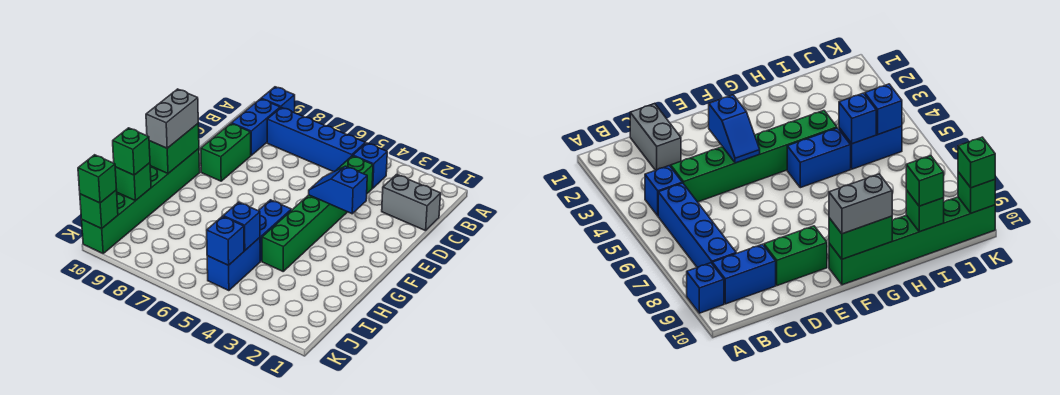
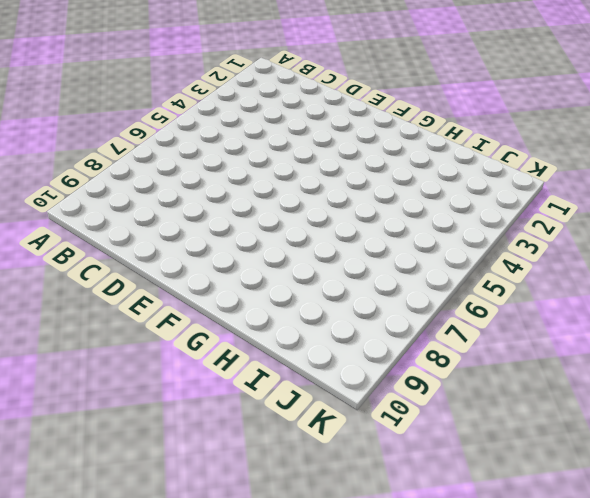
none -> blue brick A9 level 1
none -> blue brick B4 level 1
none -> blue brick B5:B8 level 1

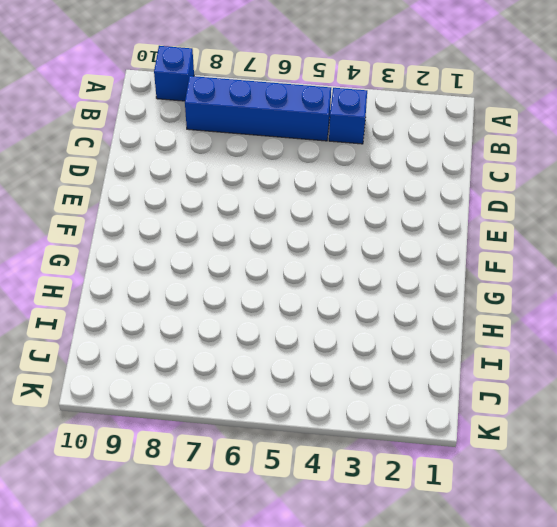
none -> blue brick B9:C9 level 1
none -> grey brick C1:C2 level 1
none -> green brick C4:H4 level 1

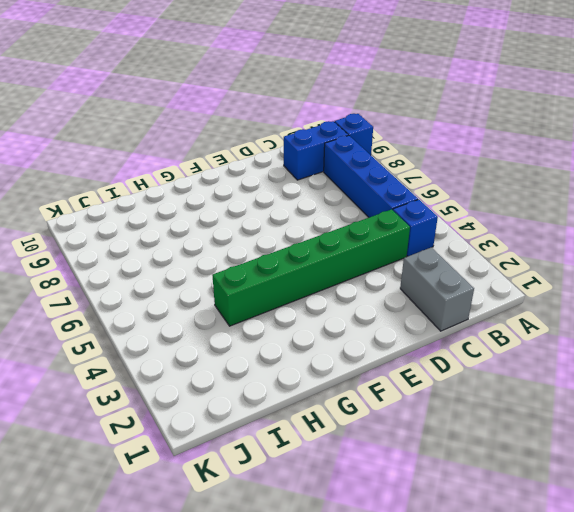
none -> green brick D9:E9 level 1
none -> green brick F10:K10 level 1
none -> blue brick G5:H5 level 1

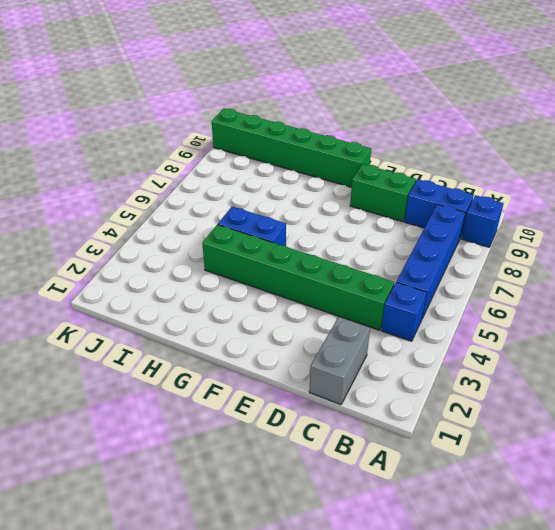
none -> blue brick I5:J5 level 1
none -> blue slope E3:E4 level 2 top 3
none -> green brick F10:G10 level 2

